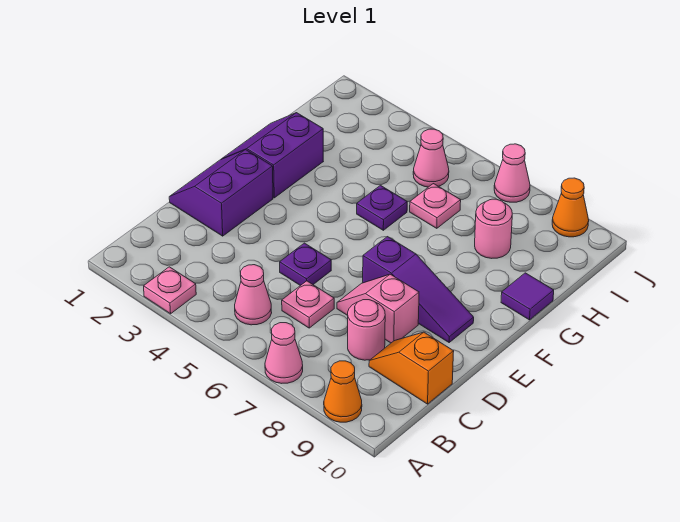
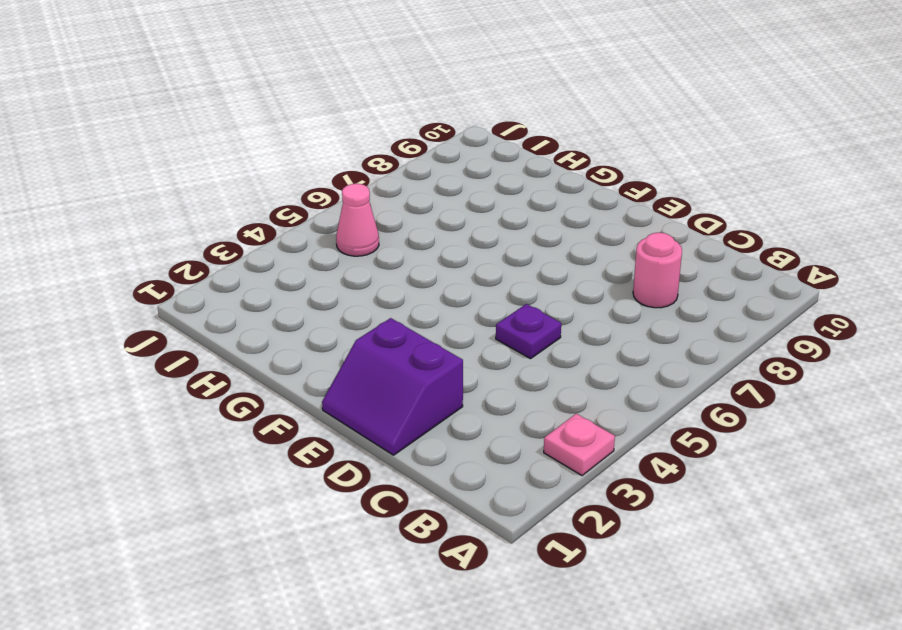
none -> pink cone A7 level 1
none -> orange cone A9 level 1
none -> pink cone B5 level 1

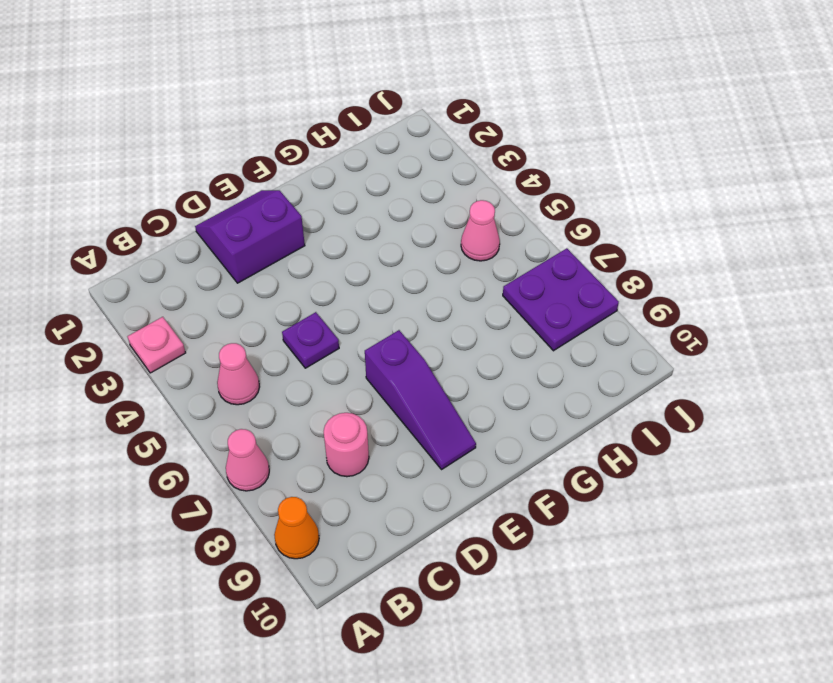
purple plate I7:J8 level 1 -> pink cone J7 level 1
none -> pink plate C6 level 1
none -> orange slope C9:C10 level 1 top 10
none -> pink slope D7:D8 level 1 top 8

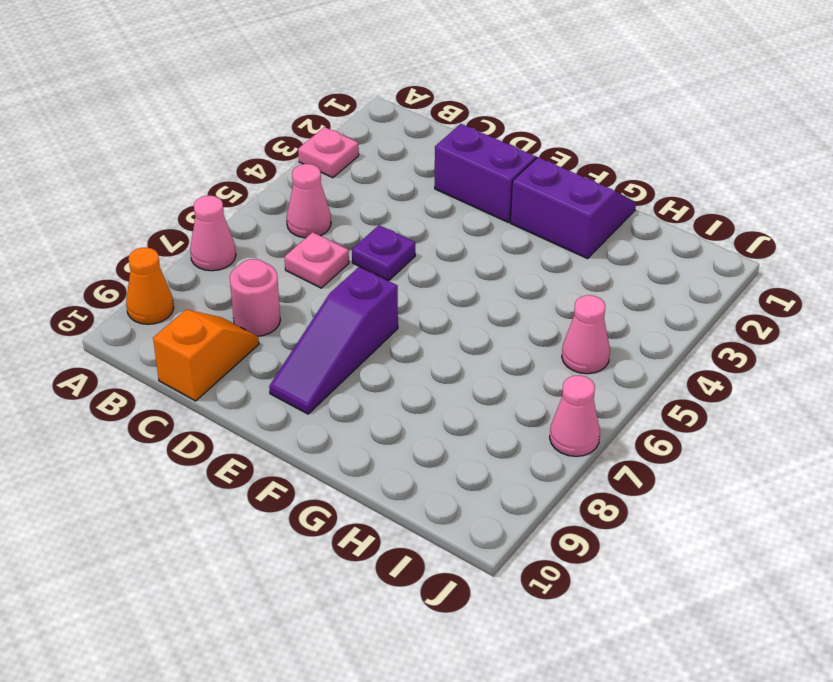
none -> pink slope D7:D8 level 1 top 8
none -> purple plate G5 level 1
none -> purple tile G10 level 1

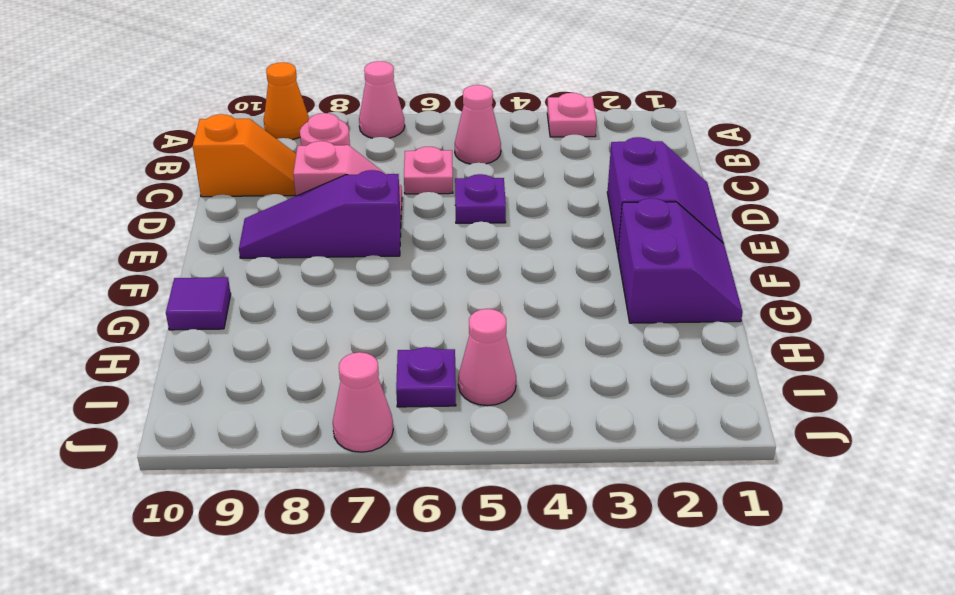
purple plate I6 level 1 -> purple plate G5 level 1
none -> pink plate H6 level 1
none -> pink round brick H8 level 1
none -> orange cone J9 level 1

